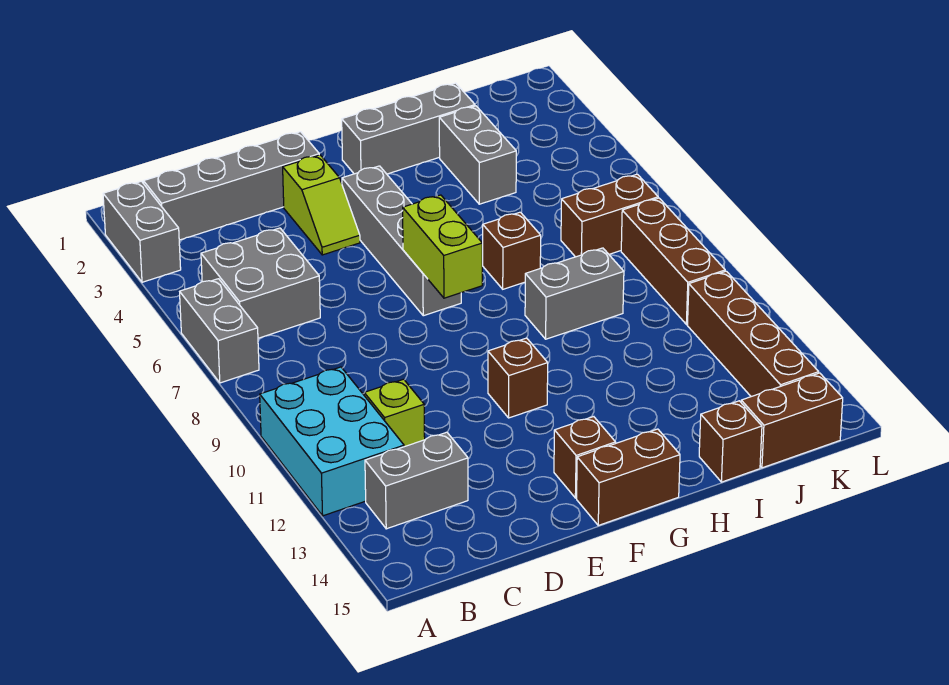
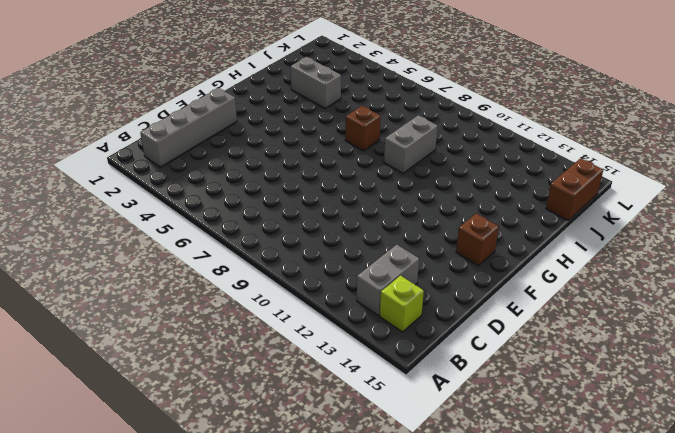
lime brick B14 level 1 -> lime brick C11 level 1
none -> grey brick A2:A3 level 1
none -> grey brick A6:A7 level 1
none -> cyan brick A10:B12 level 1

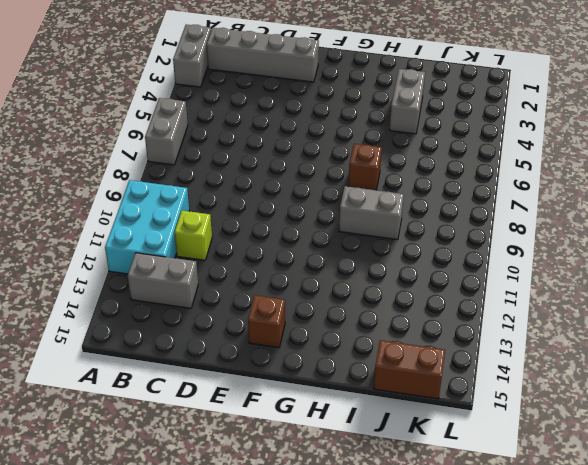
none -> grey brick B5:C6 level 1
none -> lime slope E3:E4 level 1 top 3
none -> grey brick F4:F7 level 1

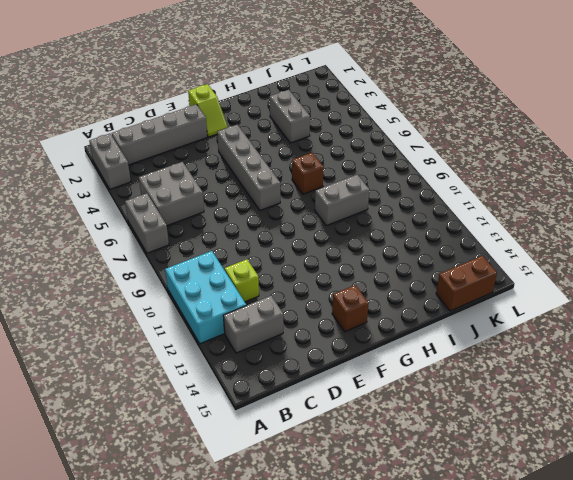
lime slope F1:F2 level 1 top 1 -> lime slope E3:E4 level 1 top 3
none -> brown brick F11 level 1
none -> brown brick F15:G15 level 1
none -> grey brick G2:I2 level 1

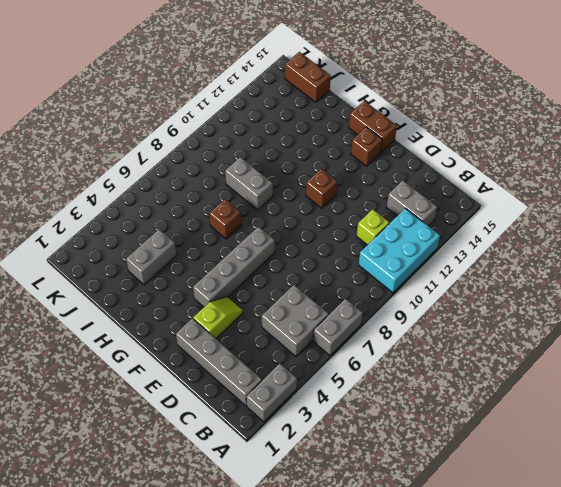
none -> grey brick G2:I2 level 1
none -> brown brick I15 level 1
none -> brown brick J7:K7 level 1

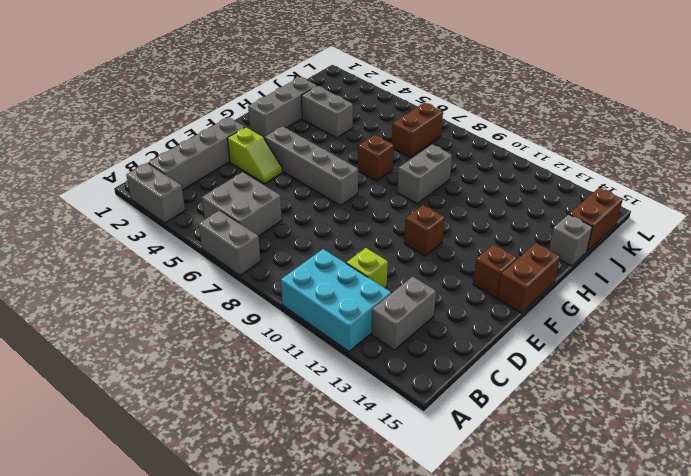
grey brick I15 level 1 -> brown brick I15 level 1
none -> brown brick K8:K10 level 1
none -> brown brick K11:K14 level 1
none -> lime brick F7:F8 level 2

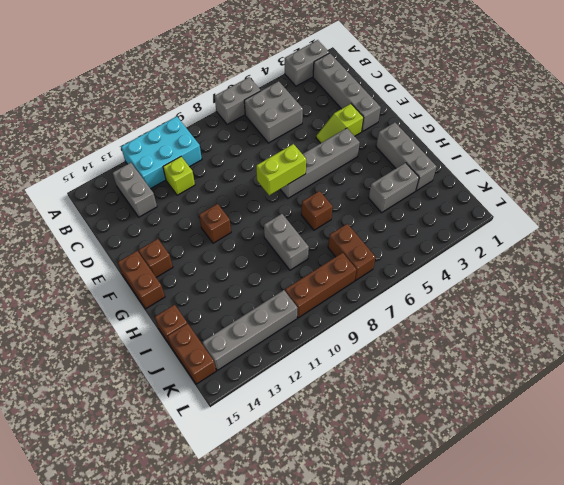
grey brick K11:K14 level 1 -> brown brick K11:K14 level 1

